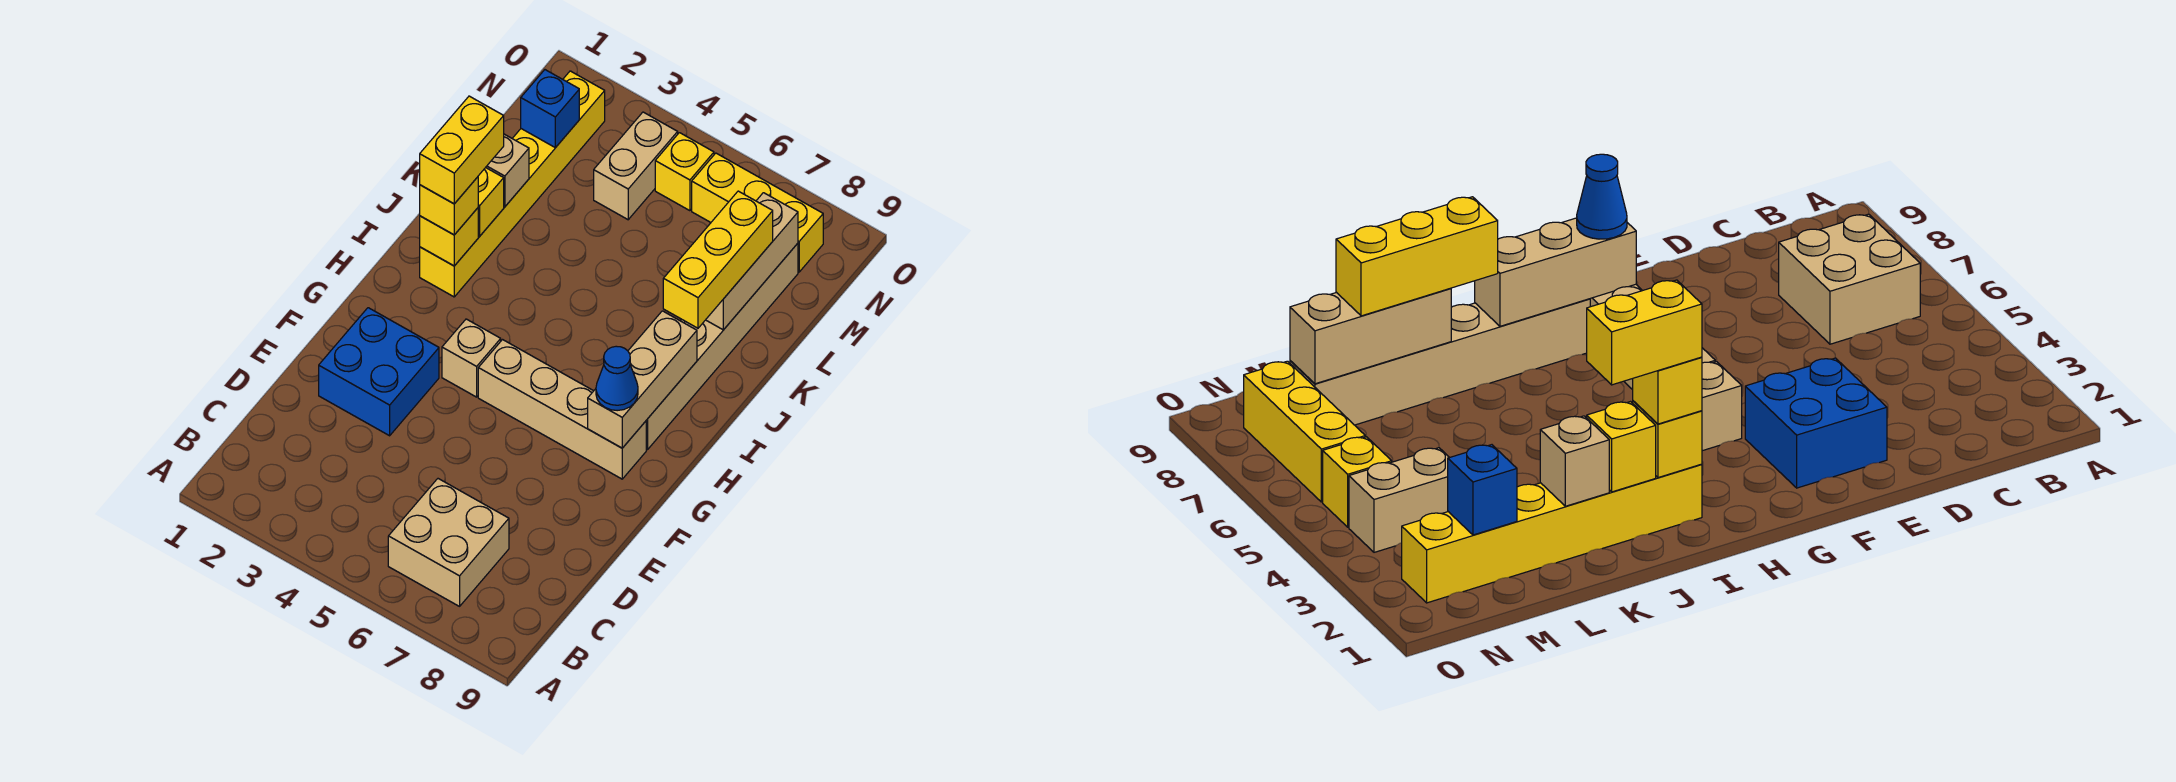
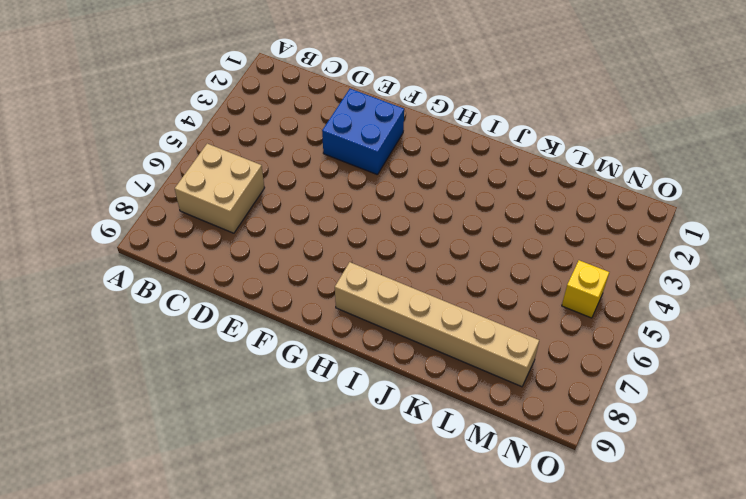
none -> tan brick G4 level 1
none -> tan brick G5:G8 level 1
none -> yellow brick I2:N2 level 1

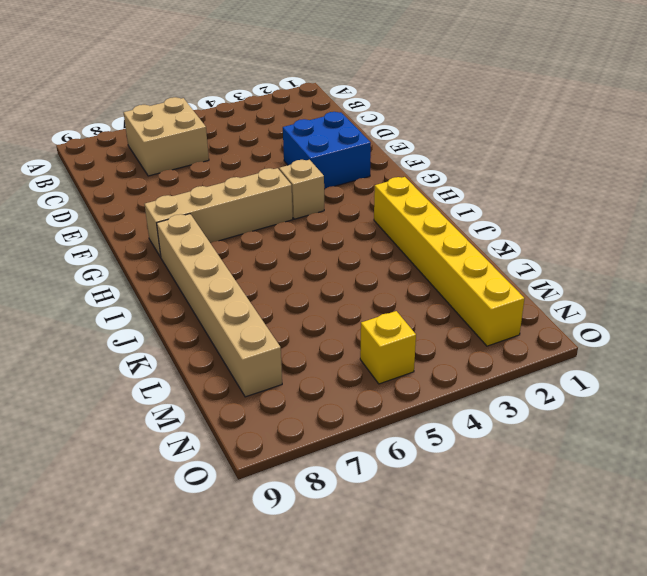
none -> tan brick M4:N4 level 1
none -> yellow brick N6:N8 level 1
none -> tan brick G8:I8 level 2

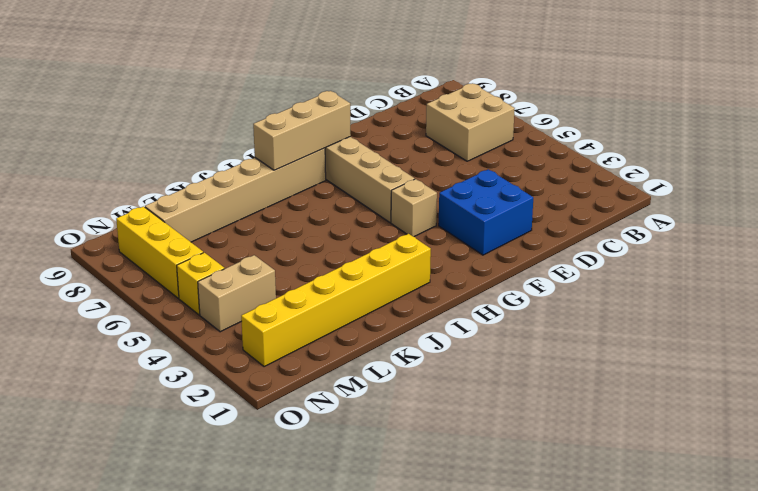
none -> yellow brick I2 level 2
none -> yellow brick J2 level 2
none -> tan brick K2 level 2

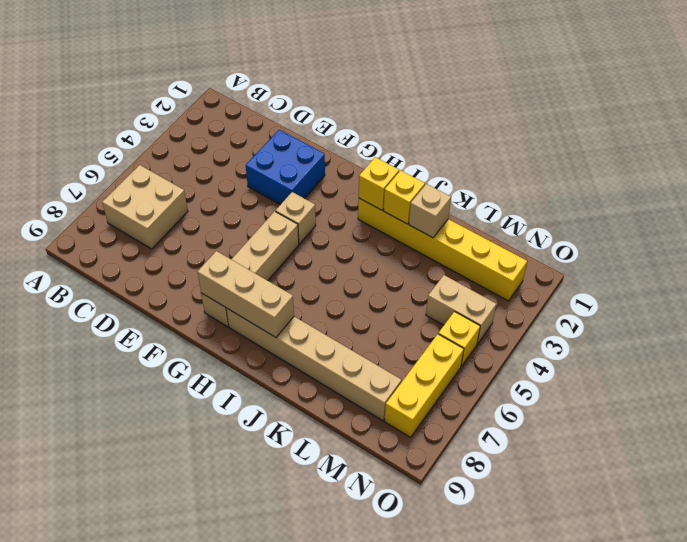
none -> tan brick K8:M8 level 2
none -> blue brick M2 level 2
none -> blue cone G8 level 3

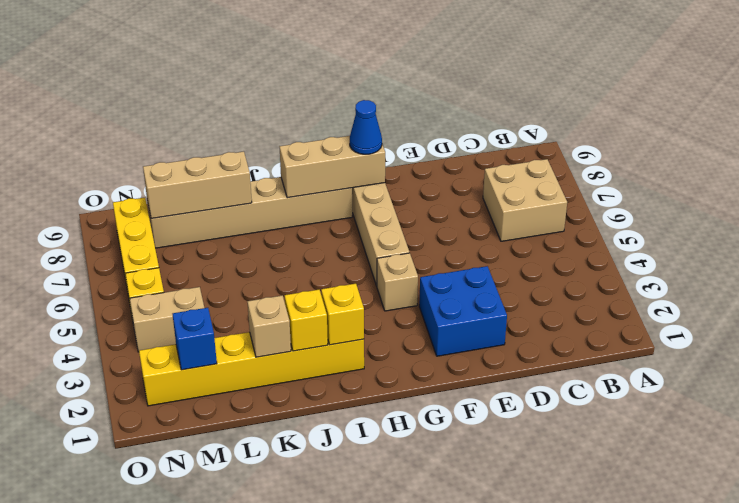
none -> yellow brick I2 level 3
none -> yellow brick J8:L8 level 3
none -> yellow brick I2:J2 level 4

